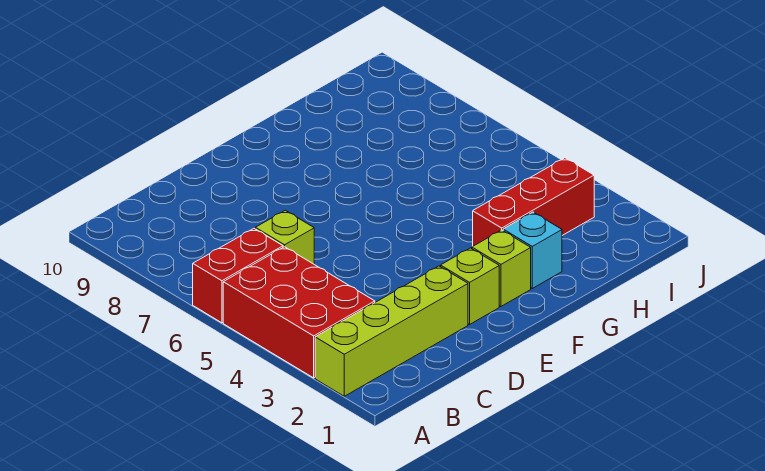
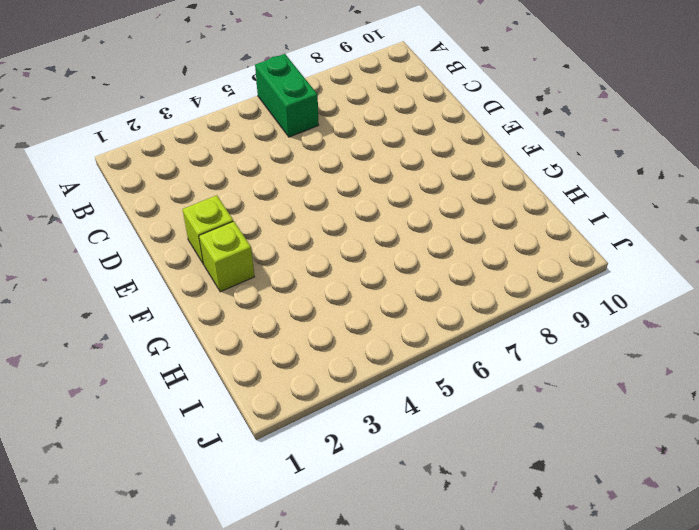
green brick A6:B6 level 1 -> red brick A6:B6 level 1
none -> lime brick A2:D2 level 1
none -> red brick A3:B5 level 1

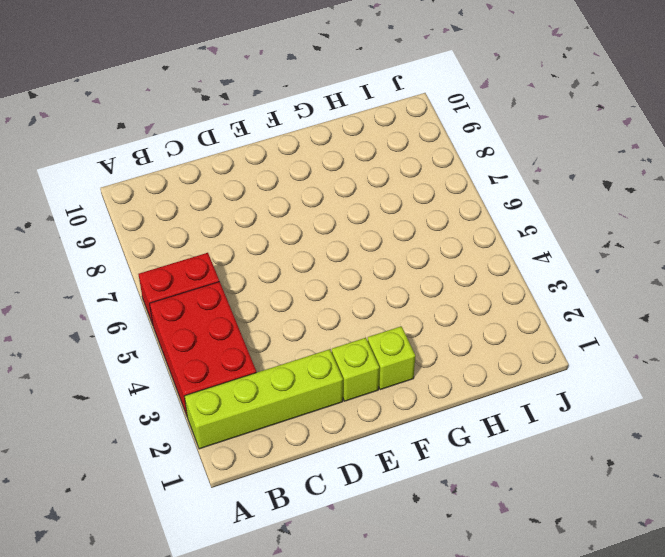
none -> lime brick C6 level 1
none -> cyan brick G2 level 1

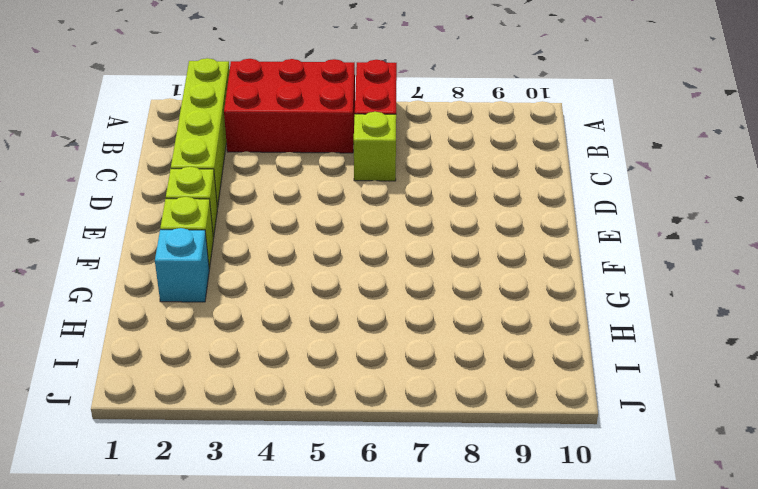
none -> red brick G3:I3 level 1

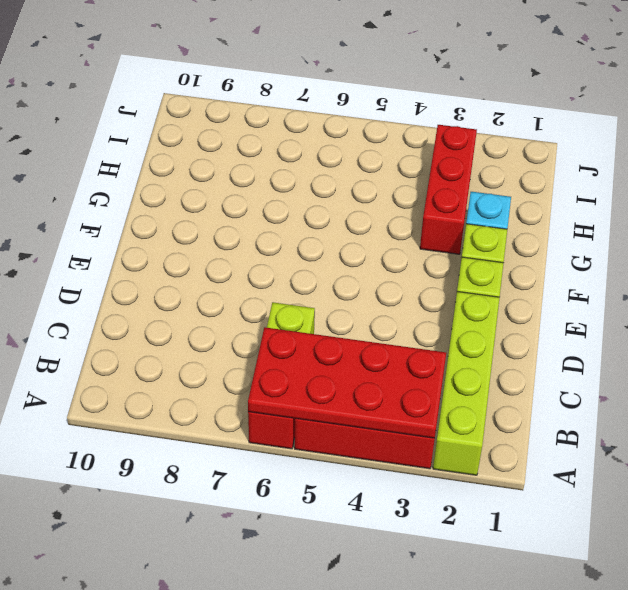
red plate A3:B6 level 2 -> none

